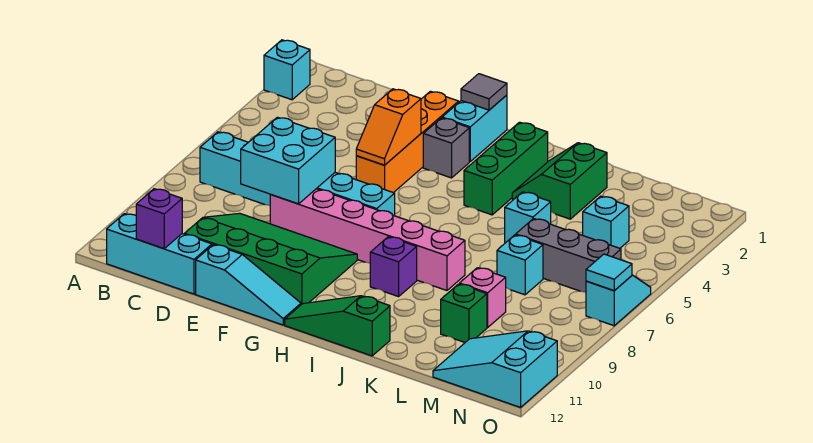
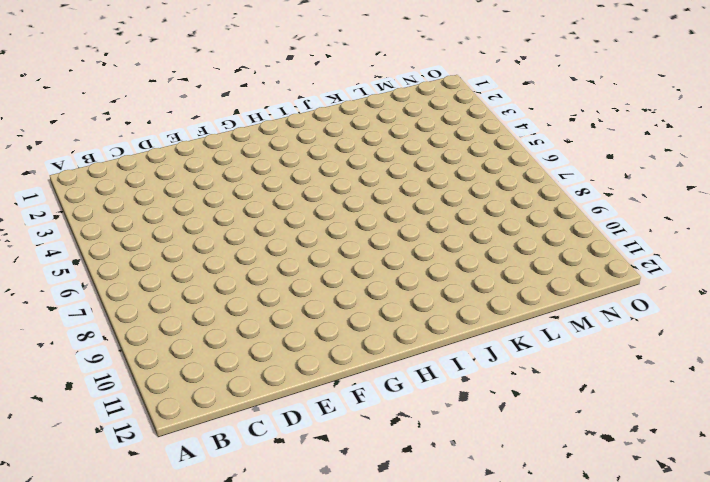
none -> cyan brick A2 level 1
none -> cyan brick B7:G7 level 1
none -> cyan brick B12:D12 level 1

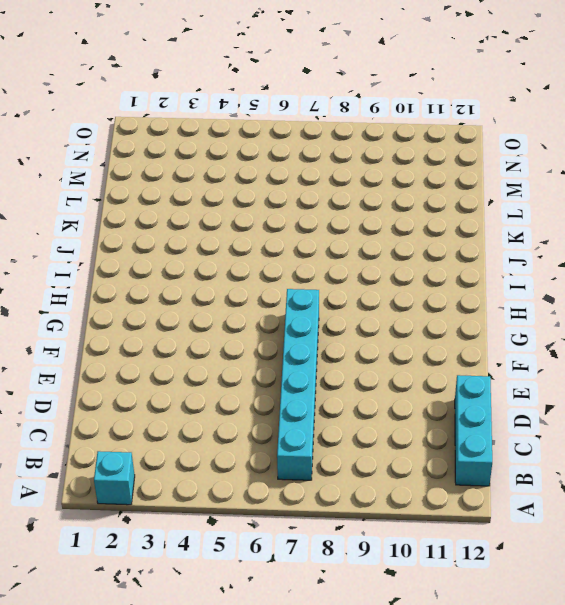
none -> green slope D9:G11 level 1 top 11
none -> pink brick E8:J8 level 1
none -> cyan slope E12:G12 level 1 top E

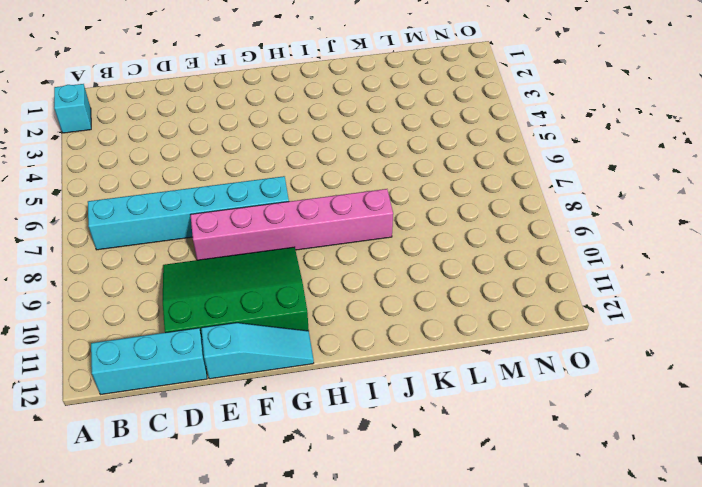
none -> orange brick F2:F5 level 1
none -> cyan brick G1:G2 level 1
none -> grey brick G3 level 1

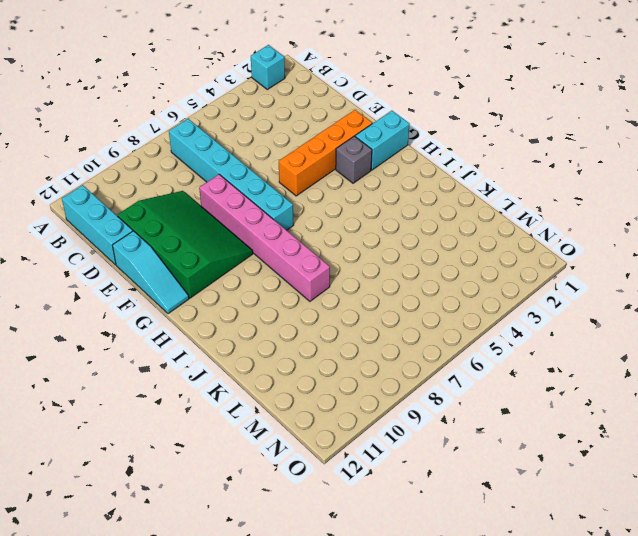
none -> green slope H12:J12 level 1 top J
none -> green brick I2:I4 level 1
none -> purple brick I9 level 1

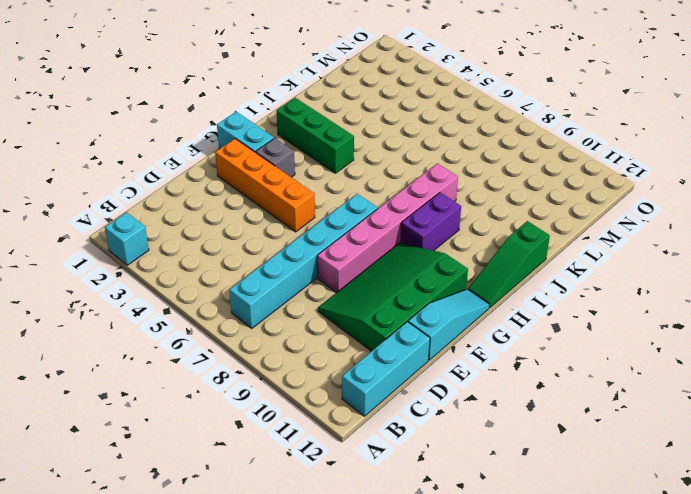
purple brick H9:I9 level 1 -> purple brick I9 level 1
none -> green slope J2:K3 level 1 top K
none -> cyan brick K5 level 1
none -> grey brick L6:N6 level 1

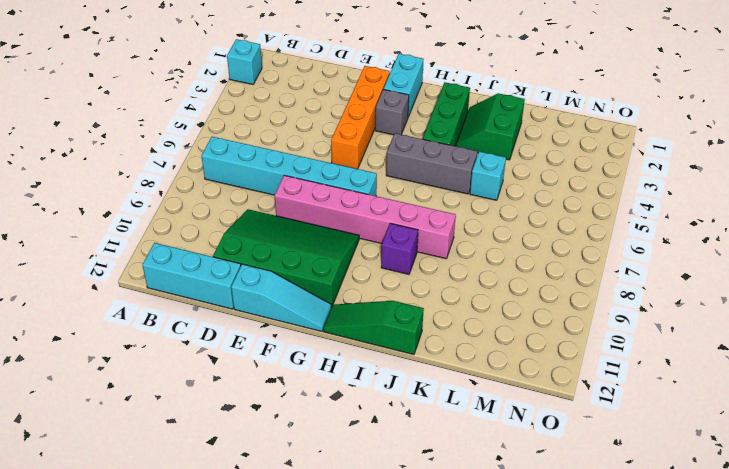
grey brick H5:J5 level 1 -> grey brick L6:N6 level 1
none -> cyan brick L7 level 1
none -> pink brick L9 level 1
none -> green brick L10 level 1

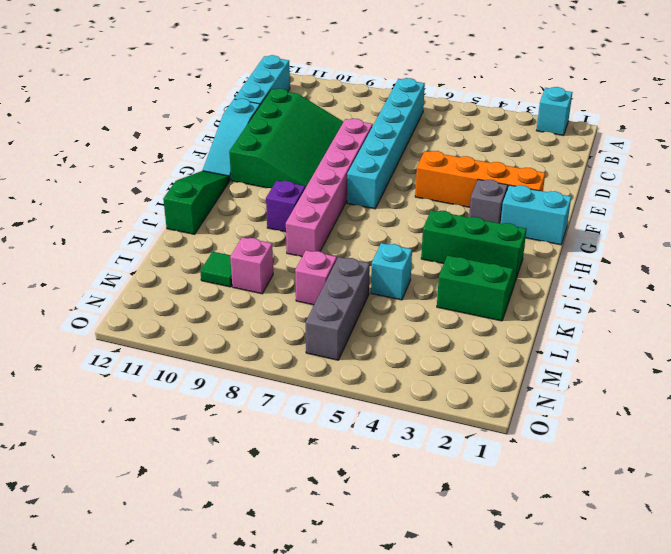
pink brick L7 level 1 -> cyan brick L7 level 1
green tile L10 level 1 -> green brick L10 level 1
none -> cyan brick M4 level 1
none -> cyan slope M11:O12 level 1 top O
none -> cyan slope O6:O7 level 1 top 7

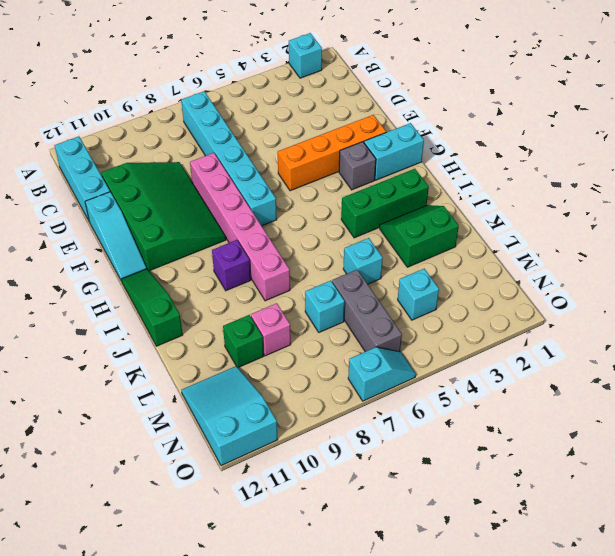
none -> purple brick C12 level 2
none -> cyan brick D7:E8 level 2
none -> orange slope F4:F5 level 2 top 4

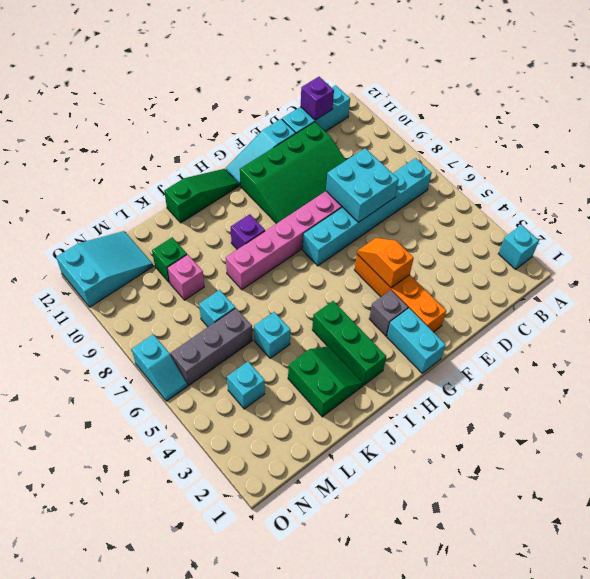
none -> grey tile G1 level 2
none -> cyan tile O7 level 2

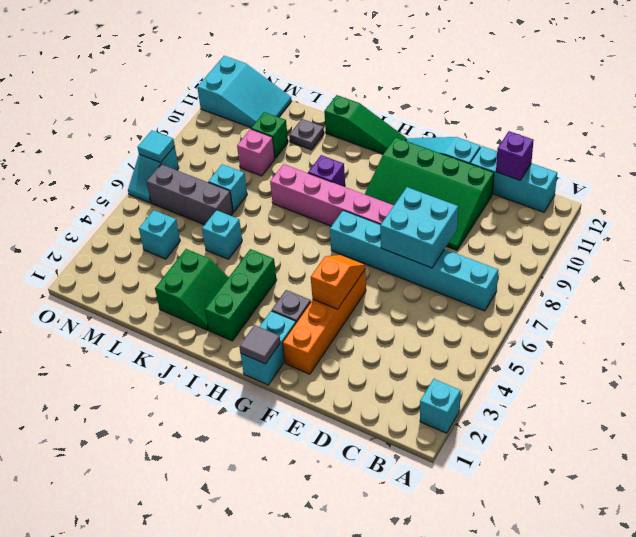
grey plate K11 level 1 -> none

